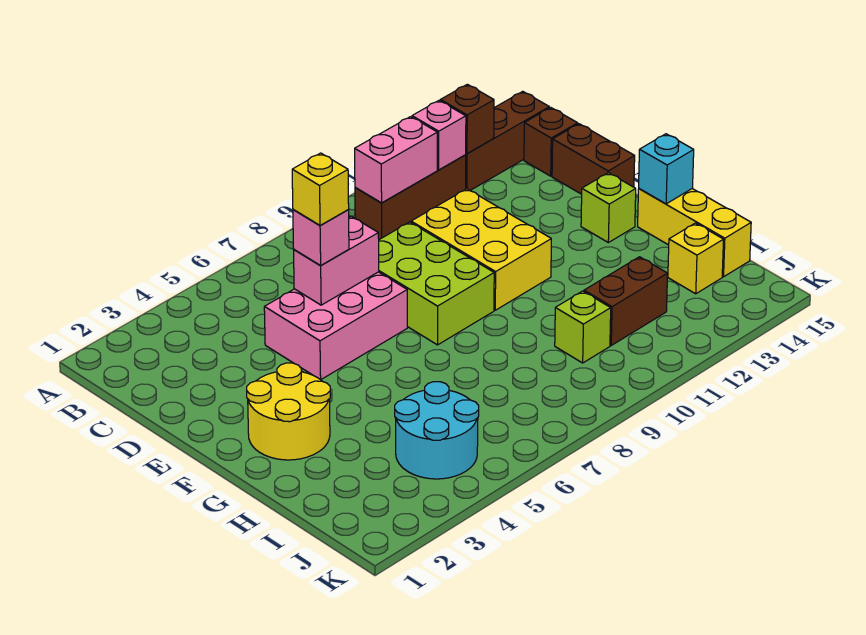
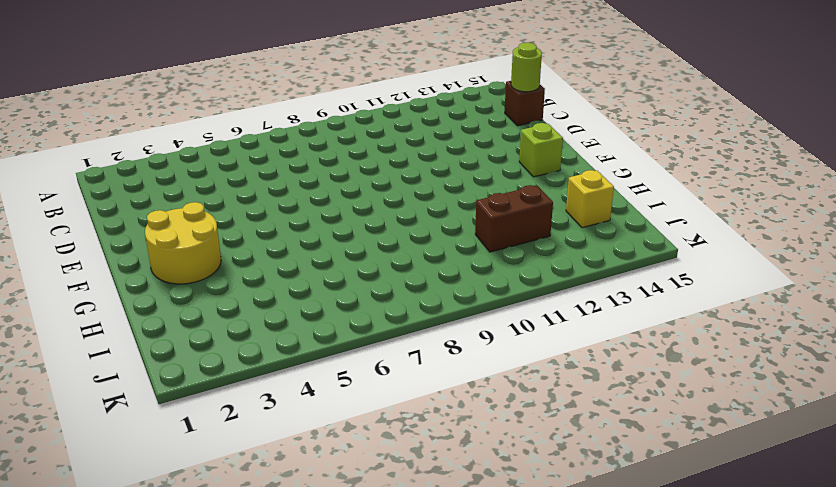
lime round brick C15 level 2 -> none
none -> brown brick B10:B12 level 1
none -> brown brick B13:B15 level 1
none -> pink brick D5:E7 level 1

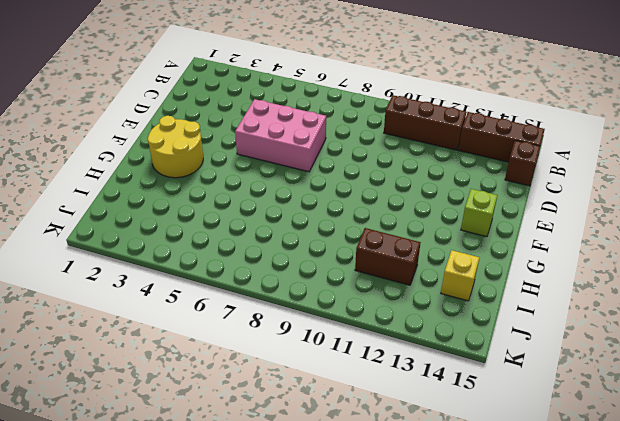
none -> lime brick D8:F9 level 1
none -> yellow brick D10:F11 level 1
none -> brown brick D15:E15 level 1

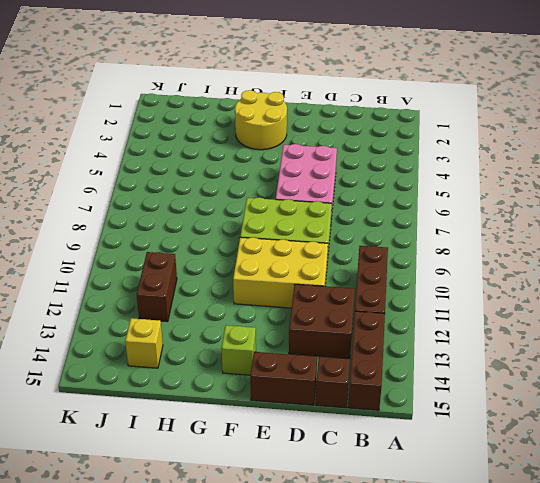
brown brick C12:D13 level 1 -> none
none -> yellow brick G15:I15 level 1
none -> cyan round brick I4:J5 level 1
none -> lime brick I10 level 1

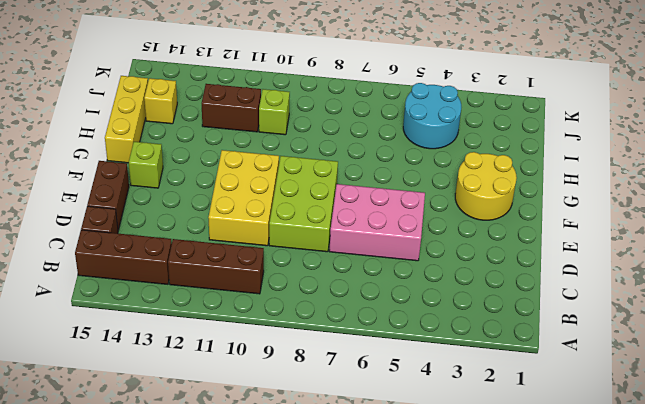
none -> pink brick B10:B11 level 2
none -> pink brick B12 level 2
none -> brown brick B13 level 2

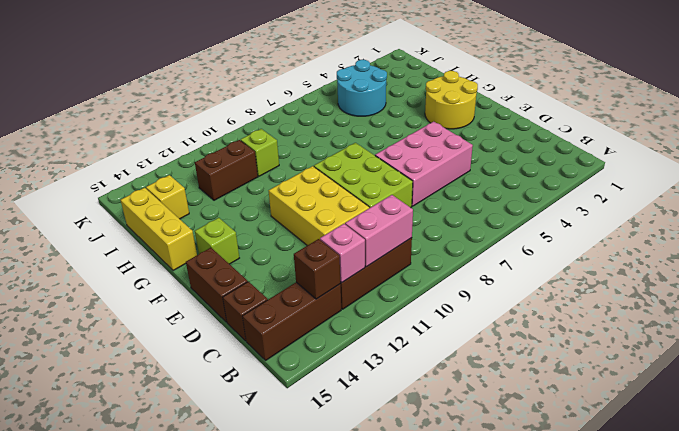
none -> pink brick D6:D7 level 2
none -> cyan brick G15 level 2
none -> pink brick D6 level 3

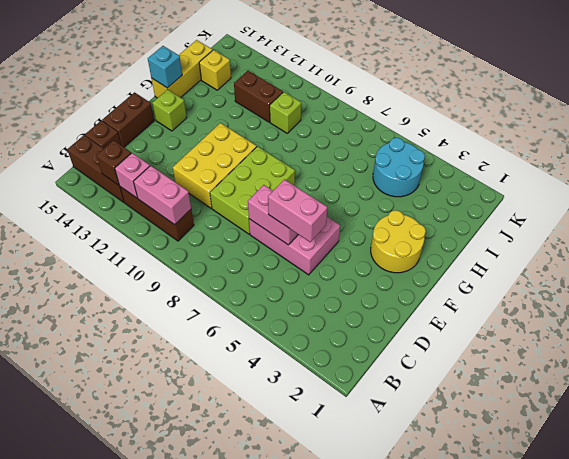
pink brick D5:D6 level 3 -> pink brick D6 level 3
none -> yellow brick D6 level 4

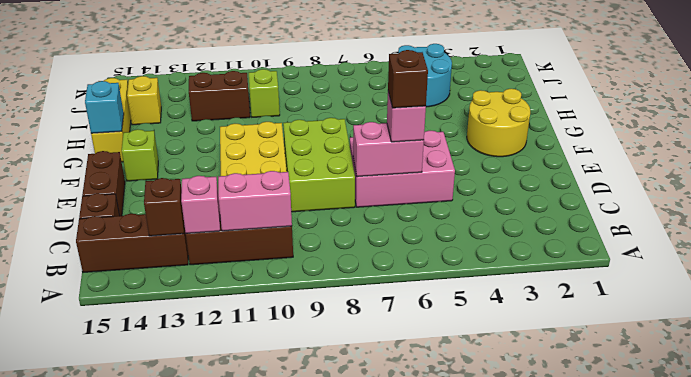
brown brick D6 level 4 -> yellow brick D6 level 4

